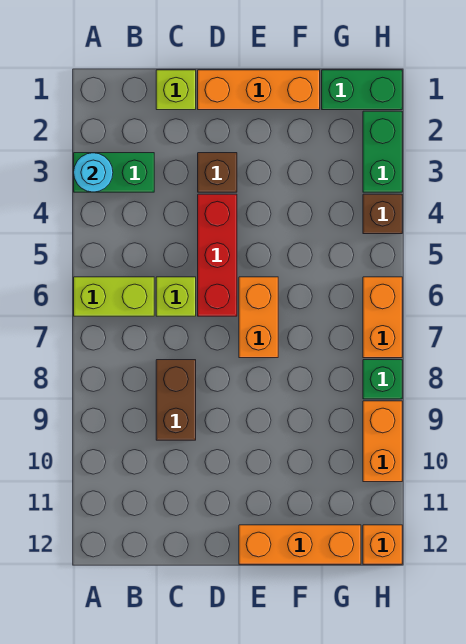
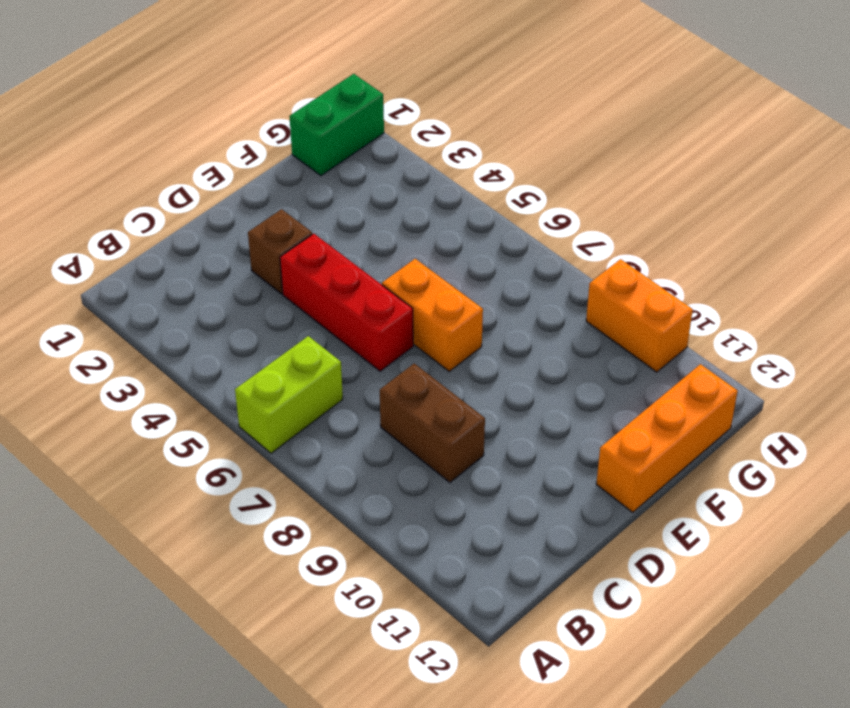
none -> green brick A3:B3 level 1
none -> lime brick C1 level 1
none -> lime brick C6 level 1

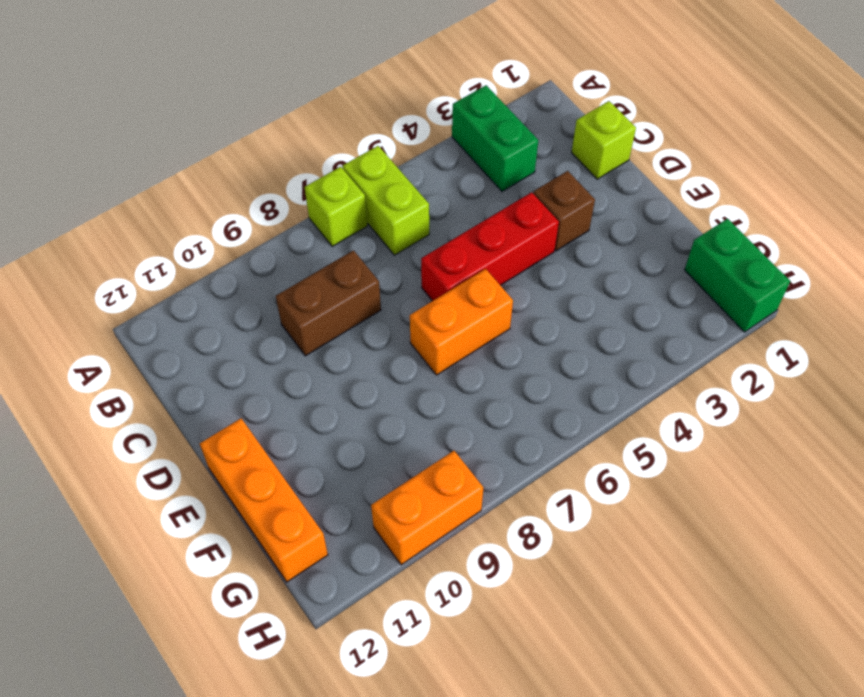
lime brick A7 level 1 -> lime brick C6 level 1
none -> orange brick D1:F1 level 1
none -> green brick H2:H3 level 1
none -> brown brick H4 level 1

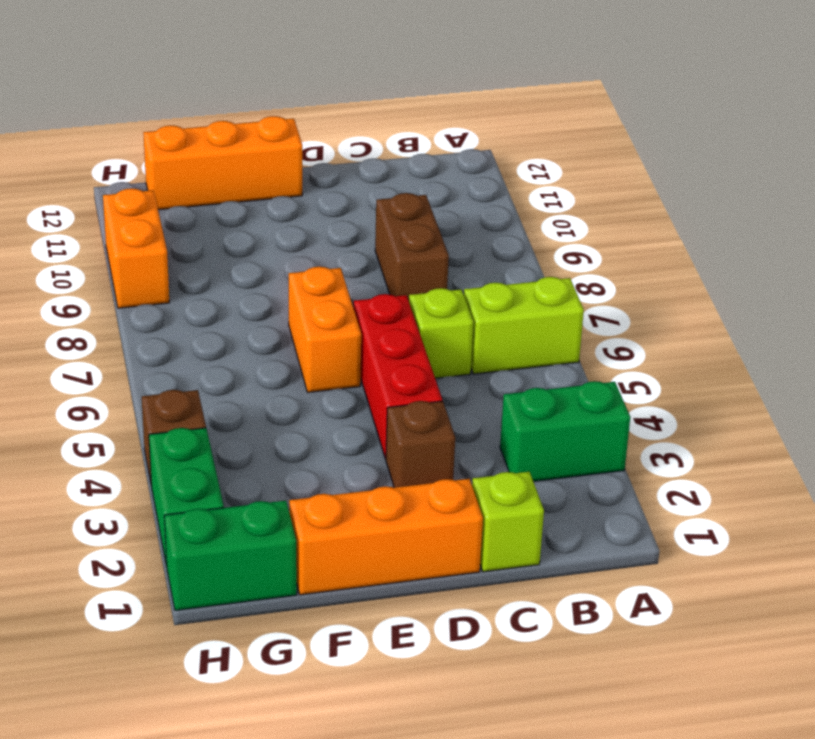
none -> orange brick H6:H7 level 1
none -> green brick H8 level 1
none -> orange brick H12 level 1

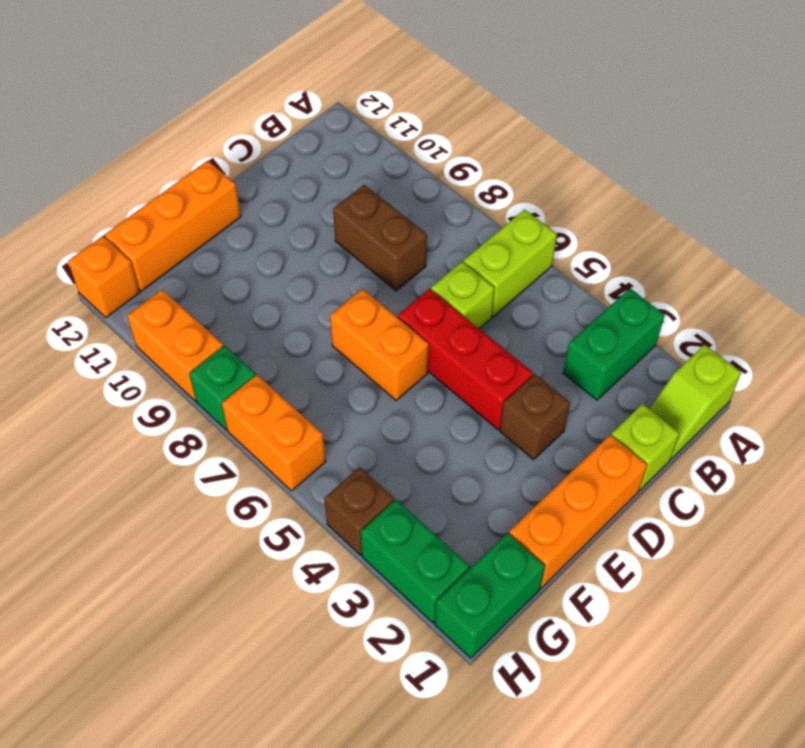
lime slope A1:B1 level 1 top A -> none
none -> cyan round brick A3 level 2

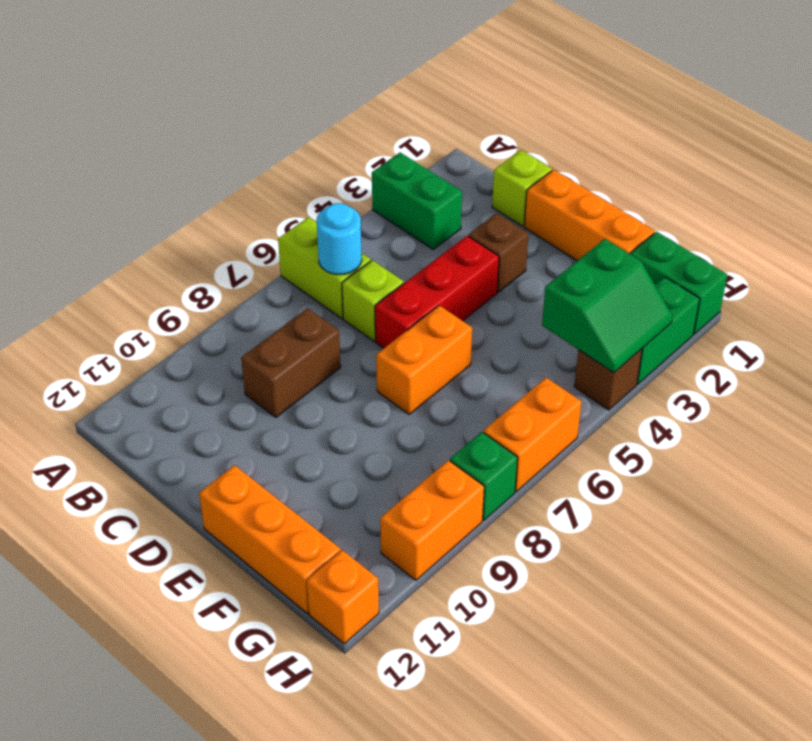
cyan round brick B6 level 2 -> cyan round brick A3 level 2
green slope G3:H4 level 2 top G -> none

